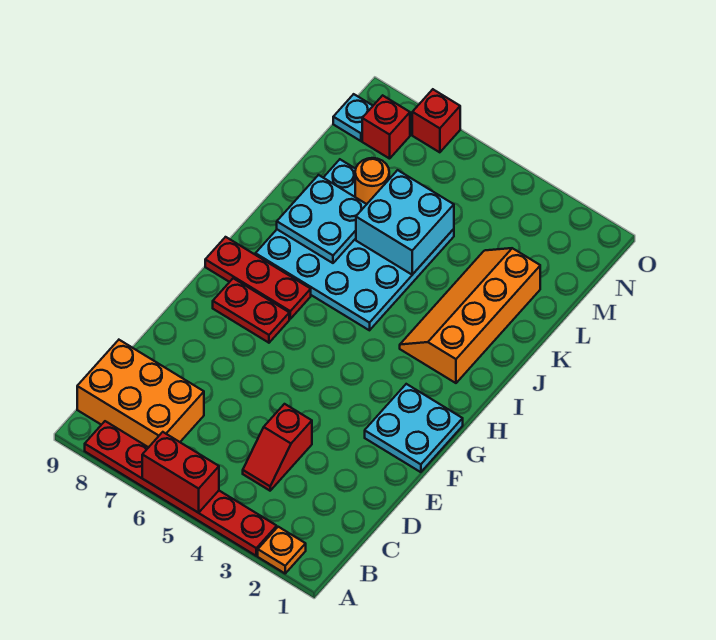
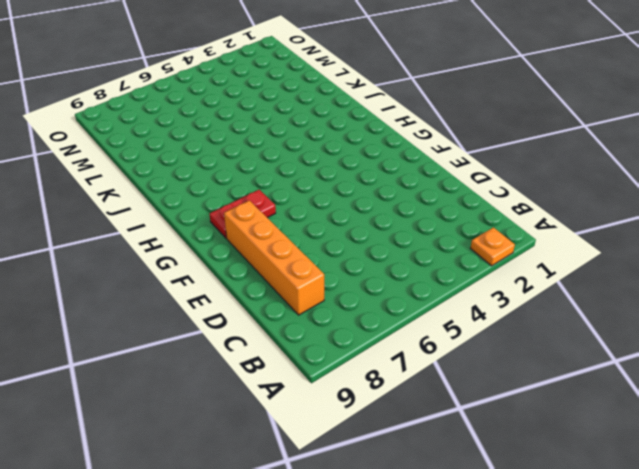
orange brick C8:F8 level 1 -> orange brick B7:C9 level 1
none -> red plate A3:A8 level 1
none -> red slope C4:D4 level 1 top D
none -> cyan plate F1:G2 level 1

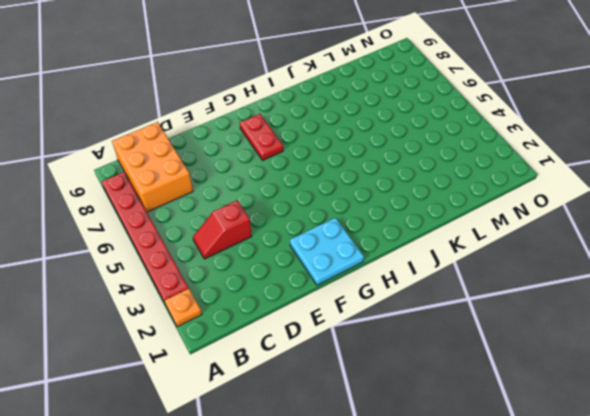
none -> red plate H7:H9 level 1
none -> orange slope I2:L3 level 1 top 2
none -> cyan plate I5:L8 level 1

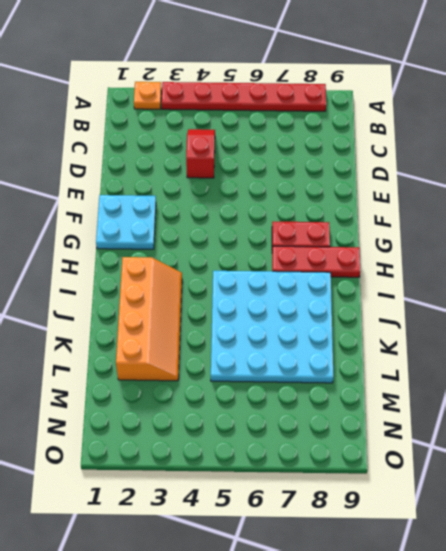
none -> orange brick B7:C9 level 1
none -> red brick N8 level 1
none -> cyan plate N9 level 1

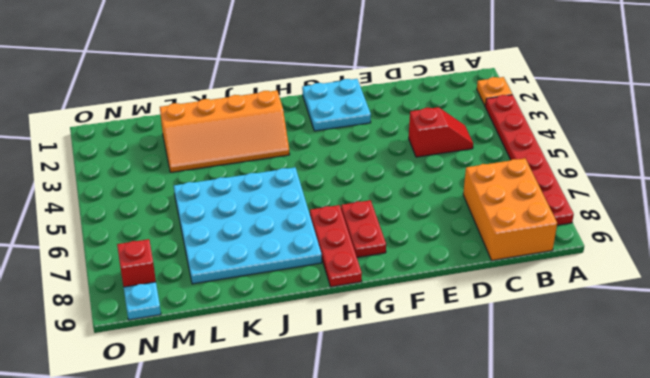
none -> red brick O7 level 1
none -> red brick A5:A6 level 2
none -> cyan plate J7:K8 level 2

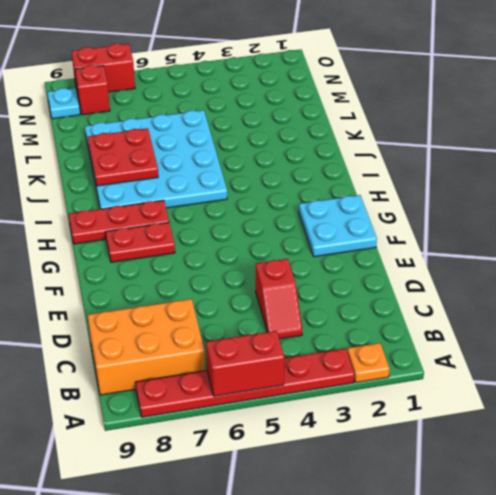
red plate J7:K8 level 2 -> cyan plate J7:K8 level 2
red brick O7:O8 level 1 -> red brick O7 level 1
none -> orange slope I2:L3 level 1 top 2
none -> cyan brick K5:L6 level 2
none -> orange round brick L7 level 2

